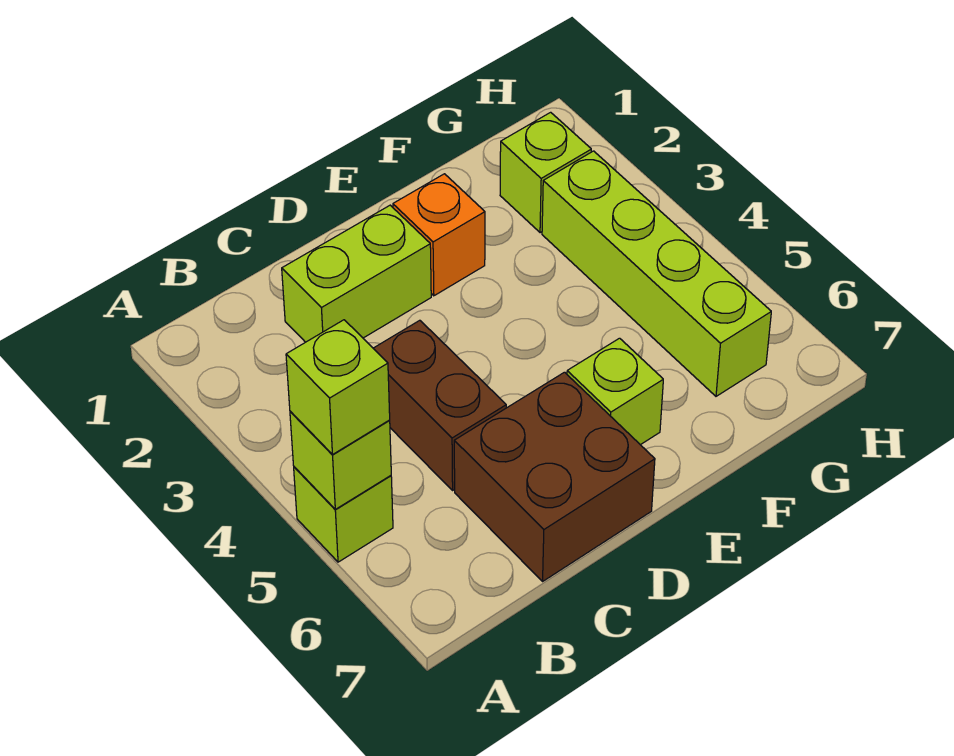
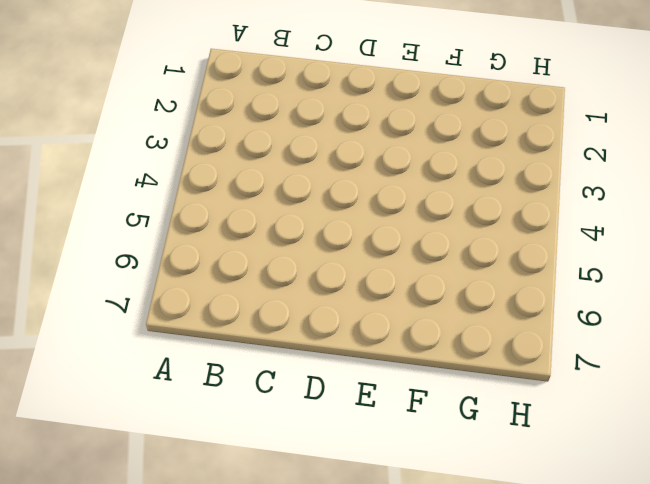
none -> lime brick A5 level 1
none -> lime brick C2:D2 level 1

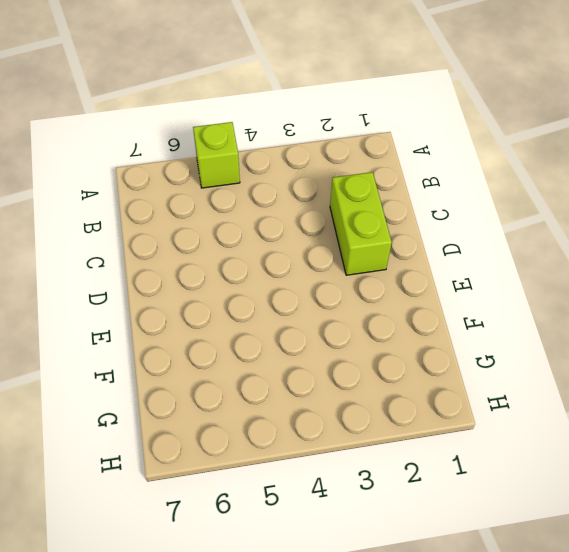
none -> brown brick C4:C5 level 1
none -> brown brick C6:D7 level 1

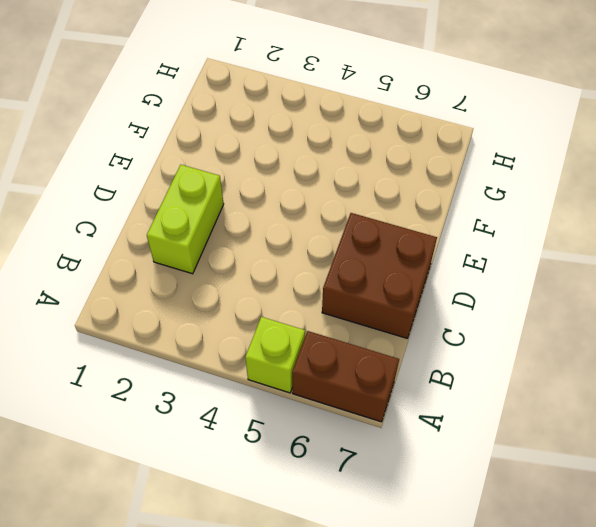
brown brick A6:A7 level 1 -> brown brick C4:C5 level 1
none -> orange brick E2 level 1
none -> lime brick E6 level 1

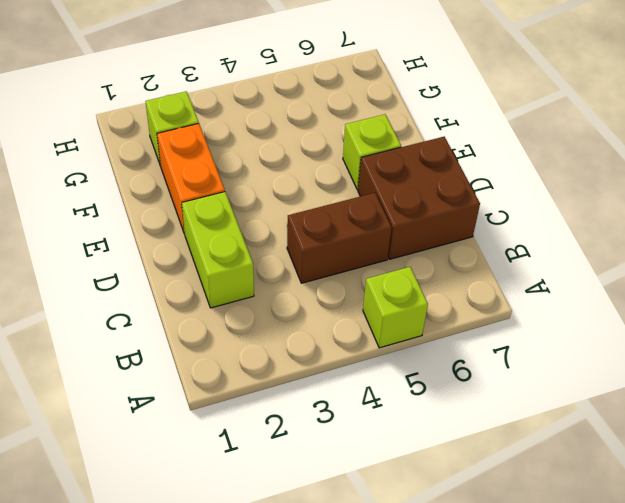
orange brick E2:F2 level 1 -> orange brick E2 level 1
none -> lime brick G3:G6 level 1
none -> lime brick A5 level 2

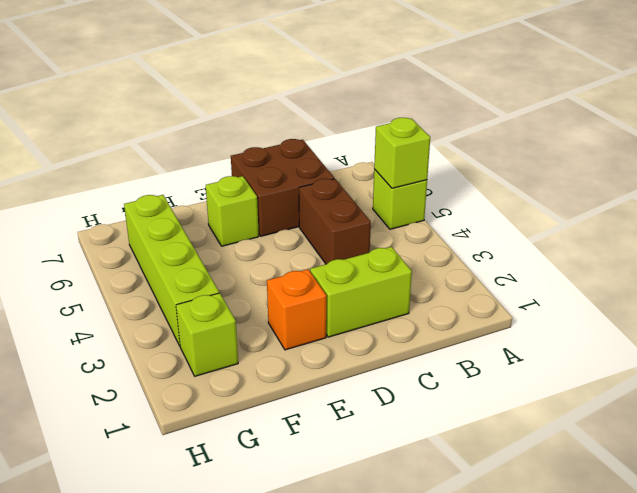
none -> lime brick A5 level 3

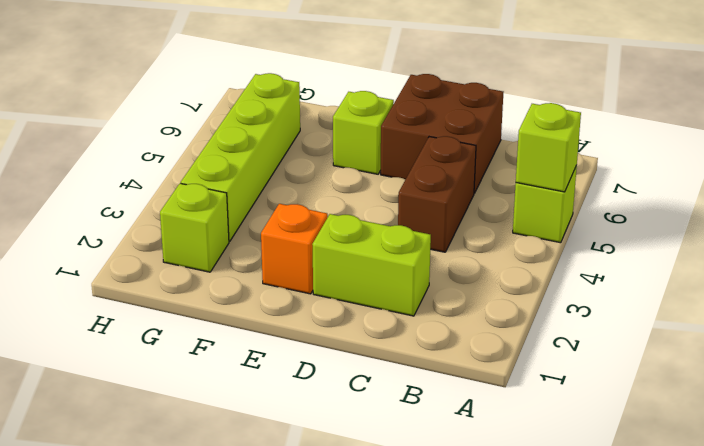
none -> lime brick A5 level 3

